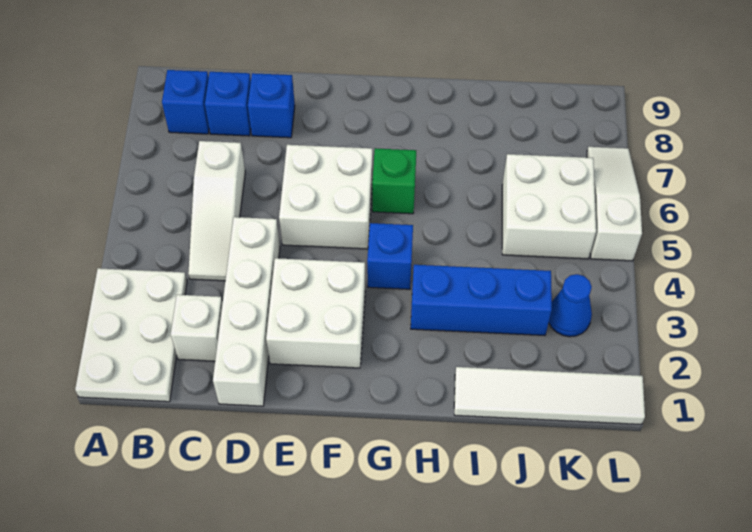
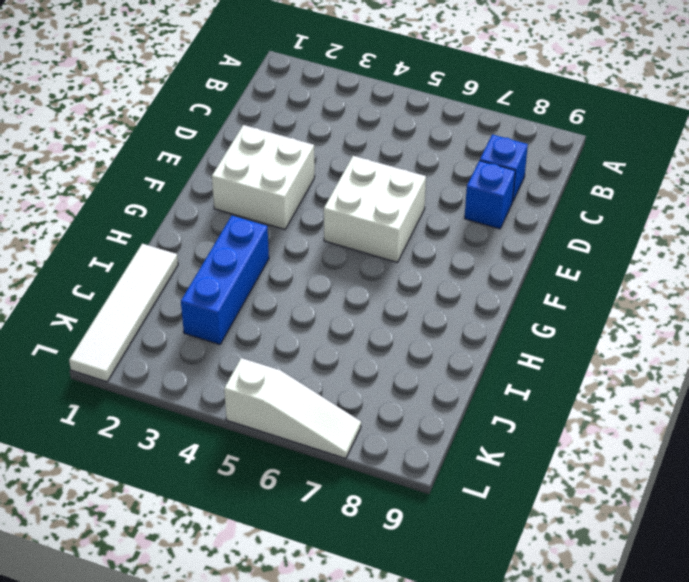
none -> white plate A1:B3 level 1
none -> blue brick B8 level 1
none -> white brick C2 level 1

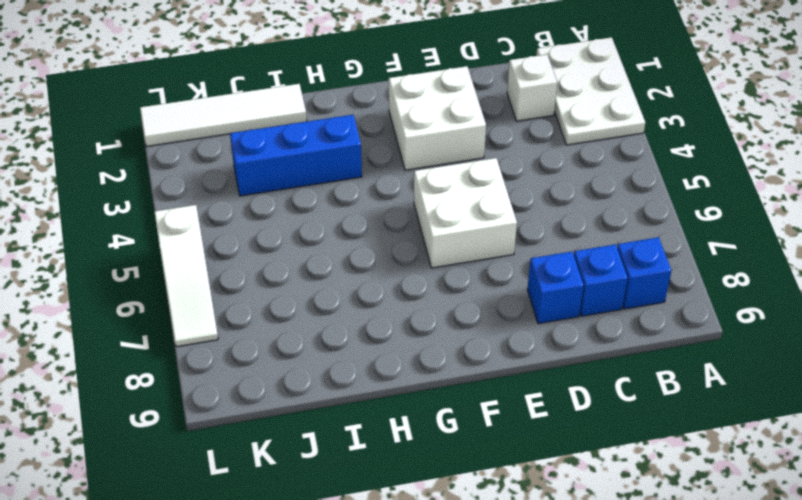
none -> white slope C4:C6 level 1 top 6
none -> white brick D1:D4 level 1
none -> blue brick G4 level 1

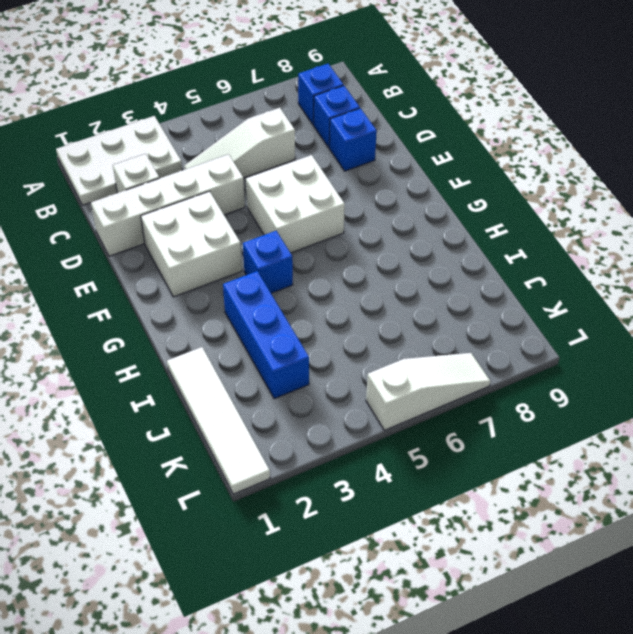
none -> green brick G6 level 1
none -> white brick J5:K6 level 1
none -> blue cone K3 level 1

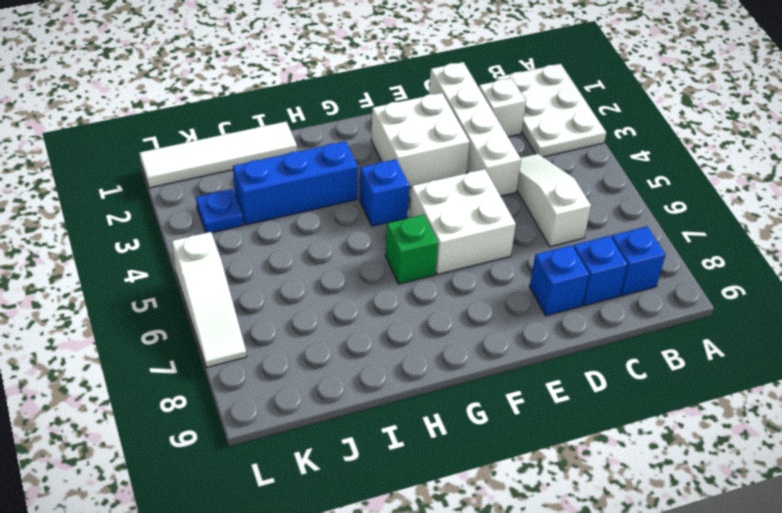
blue plate K3 level 1 -> blue cone K3 level 1
none -> white brick J5:K6 level 1

